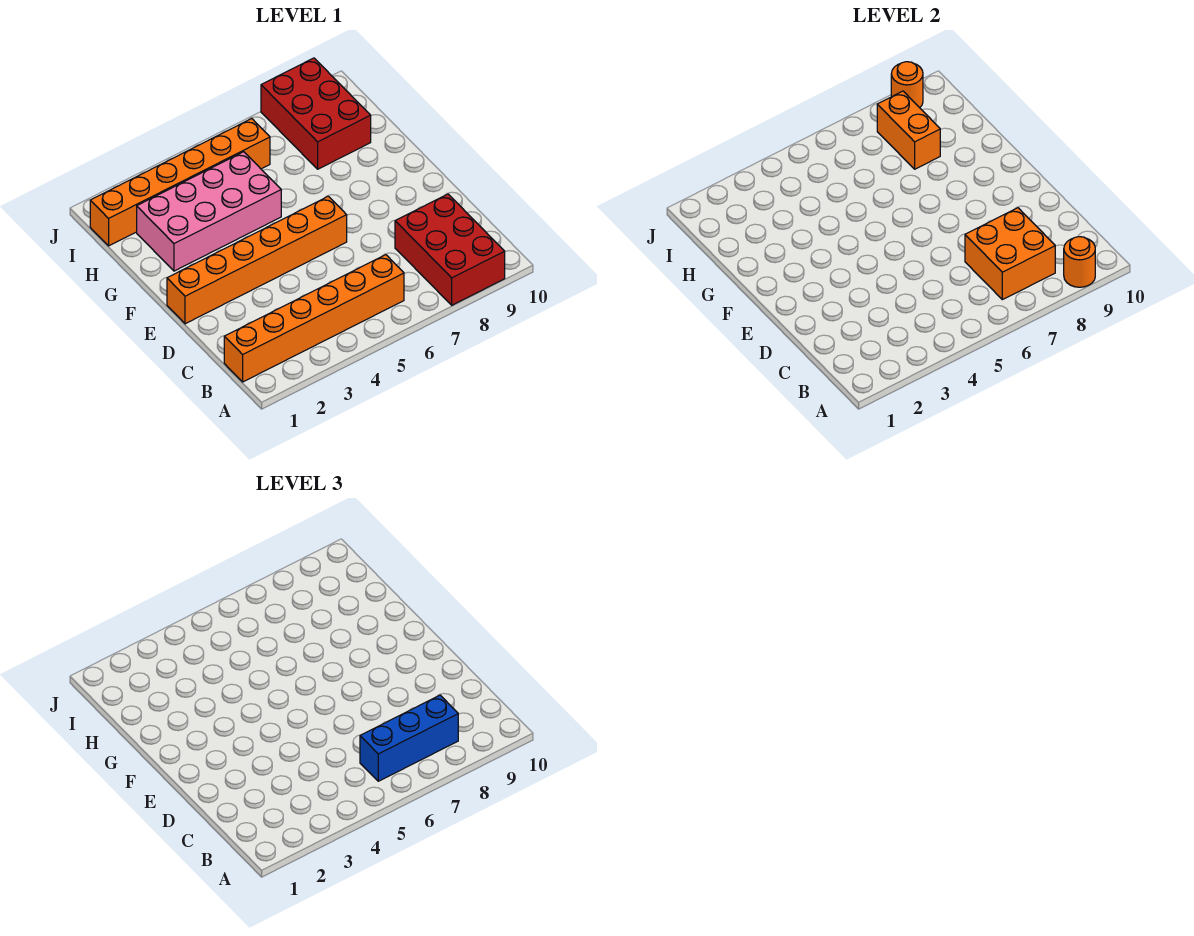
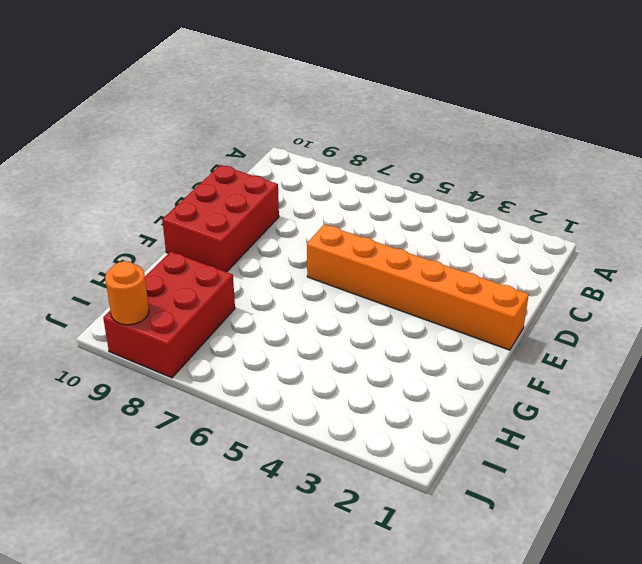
red brick D9:F10 level 1 -> red brick A8:C9 level 1
none -> orange brick B1:B6 level 1
none -> pink brick G2:H5 level 1

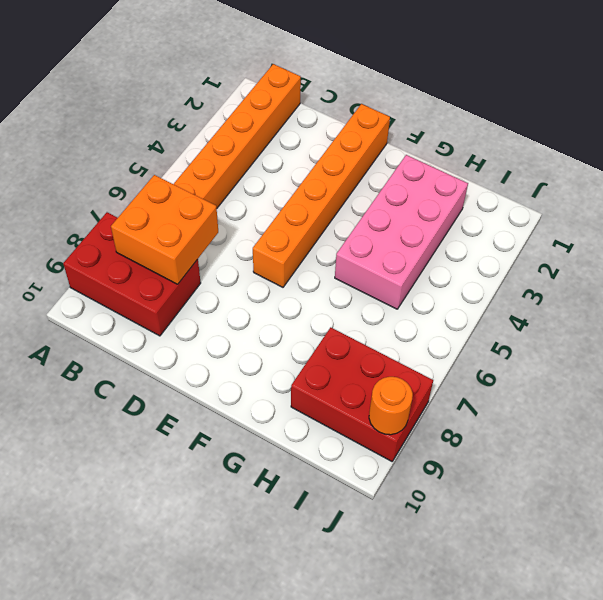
none -> orange brick I1:I6 level 1
none -> orange round brick A9 level 2

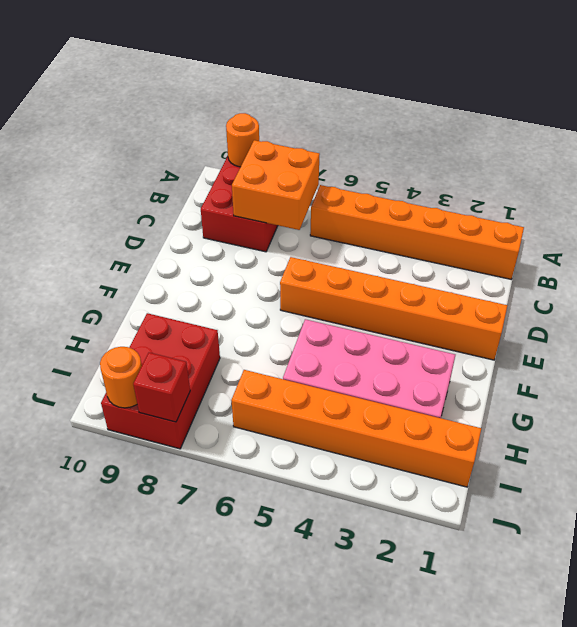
red brick J8 level 2 -> none
none -> orange brick H8:I8 level 2
none -> blue brick B6:B8 level 3

